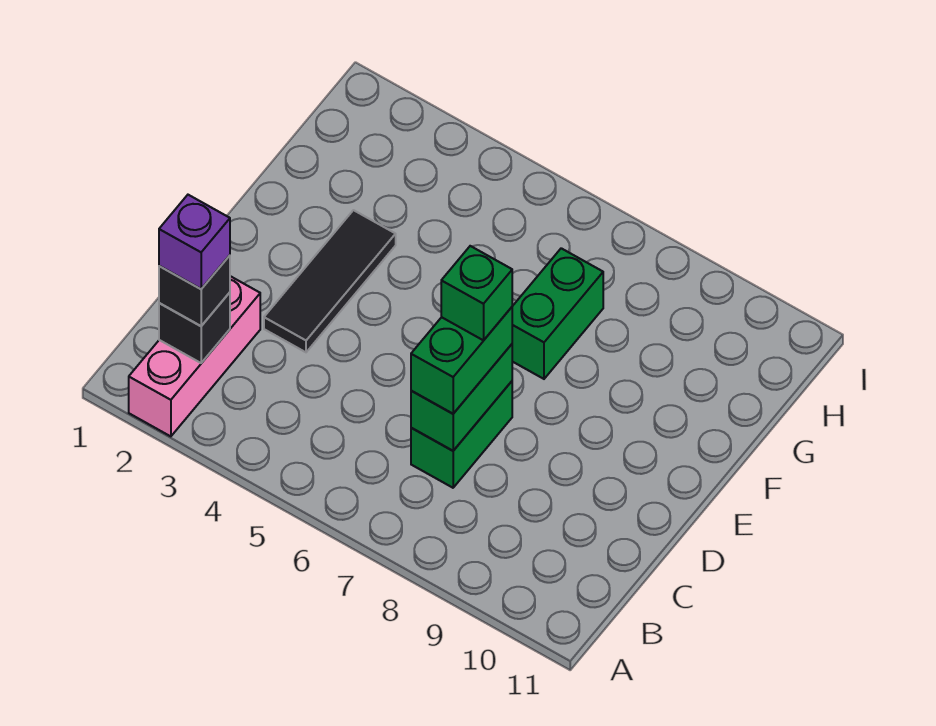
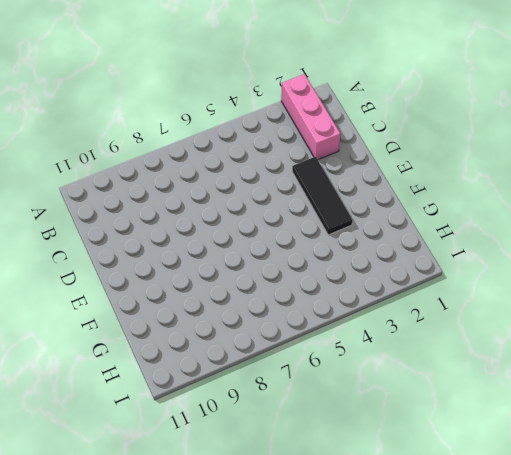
none -> green brick C7:D7 level 1
none -> green brick F7:G7 level 1

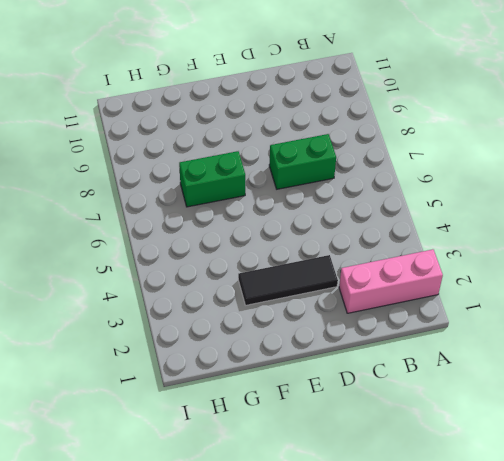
none -> black brick B2 level 2
none -> green brick C7:D7 level 2

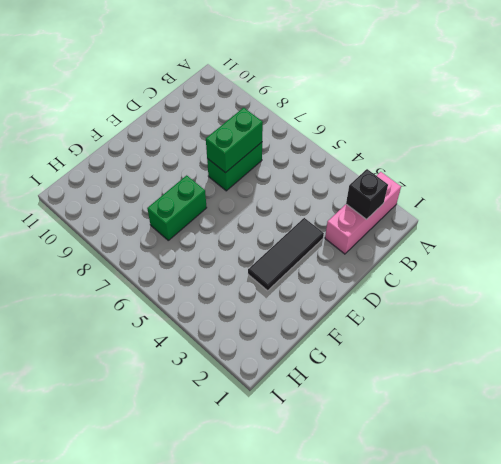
none -> black brick B2 level 3
none -> green brick C7:D7 level 3

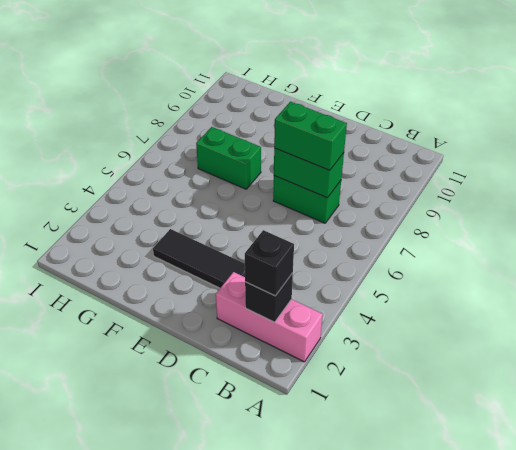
none -> purple brick B2 level 4
none -> green brick D7 level 4

